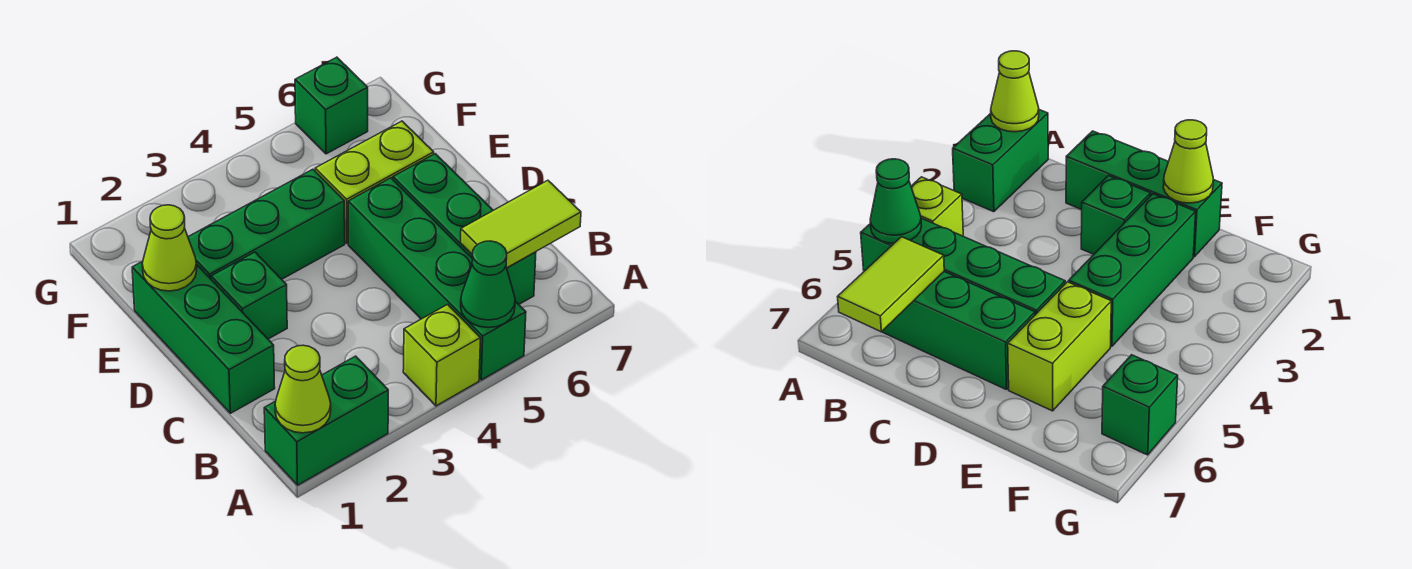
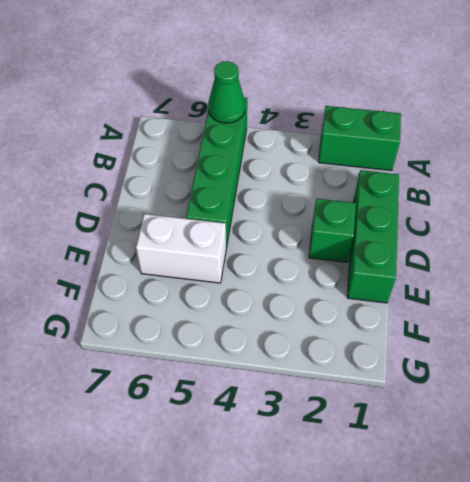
white brick E5:E6 level 1 -> lime brick E5:E6 level 1
none -> lime brick A4 level 1
none -> green brick B6:D6 level 1
none -> green brick E2:E4 level 1

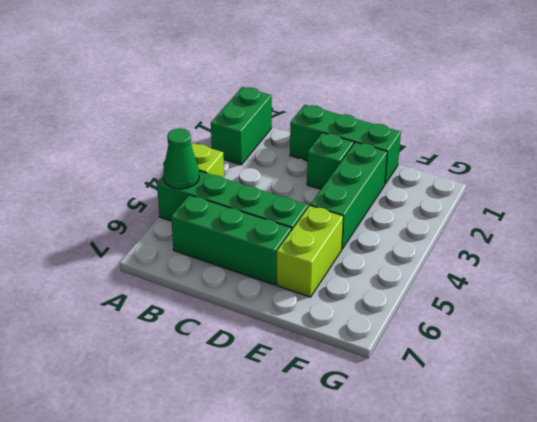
none -> green brick G6 level 1
none -> lime cone A1 level 2
none -> lime tile B6:B7 level 2

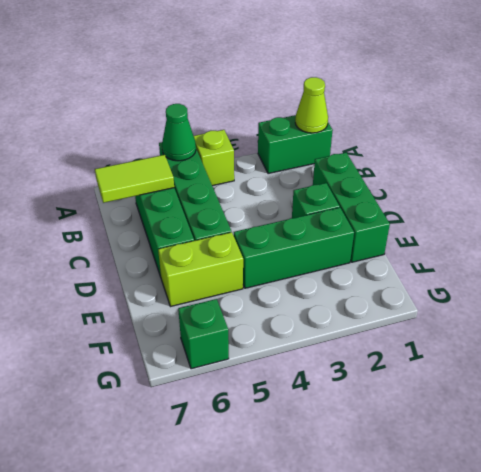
none -> lime cone E1 level 2

